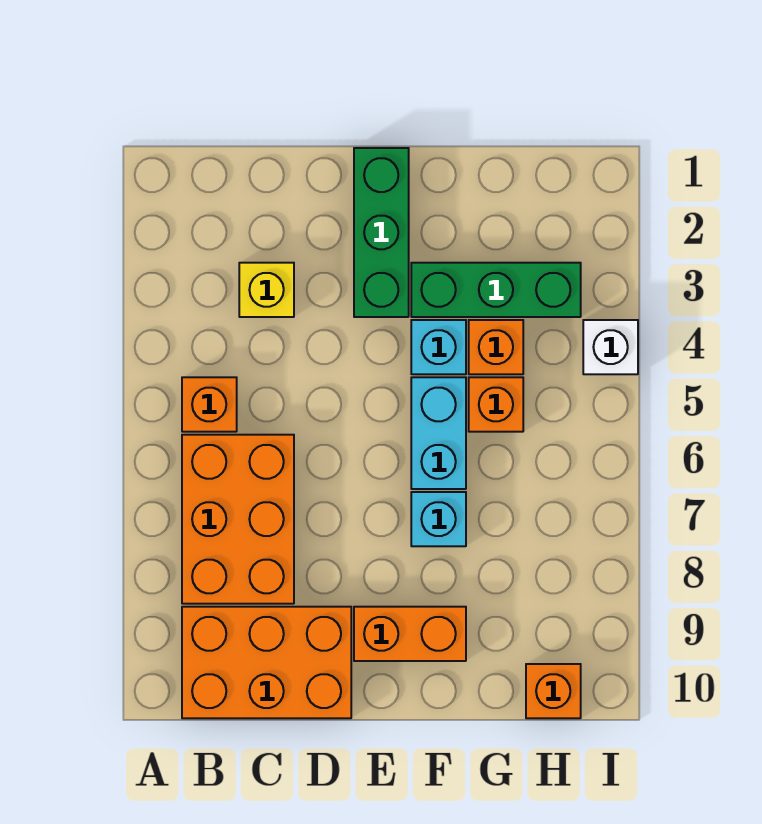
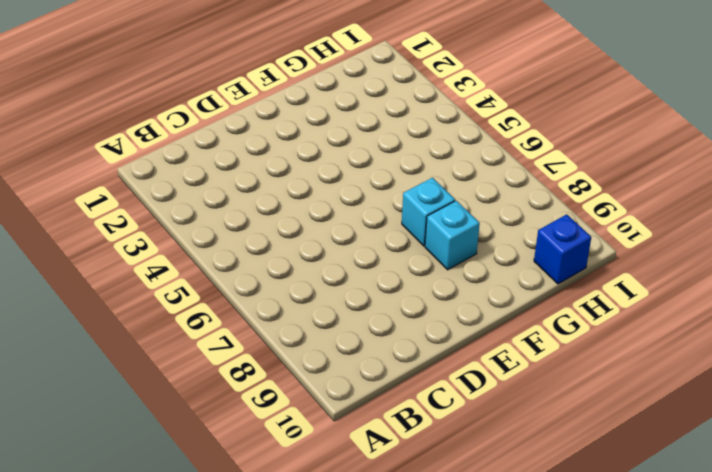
cyan brick F8 level 1 -> cyan brick F4 level 1
blue brick H10 level 1 -> orange brick H10 level 1
none -> orange brick B5 level 1
none -> orange brick B6:C8 level 1
none -> orange brick B9:D10 level 1

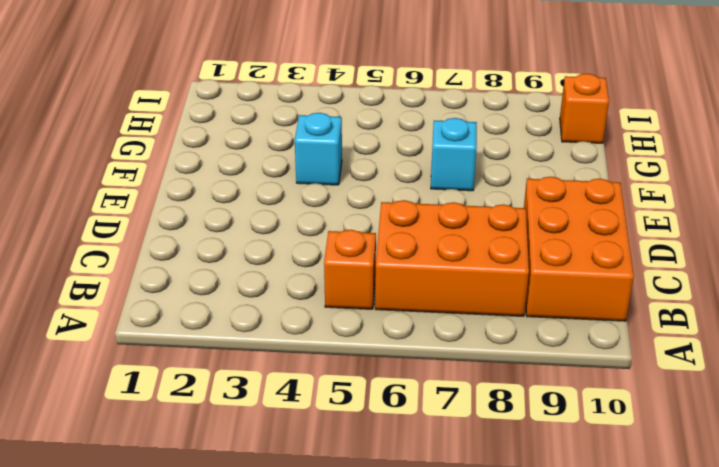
none -> yellow brick C3 level 1
none -> green brick E1:E3 level 1
none -> orange brick E9:F9 level 1

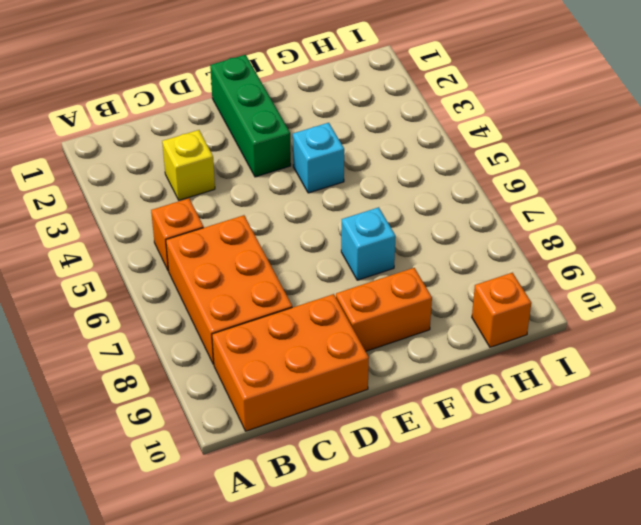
none -> green brick F3:H3 level 1
none -> cyan brick F5:F6 level 1
none -> orange brick G4 level 1

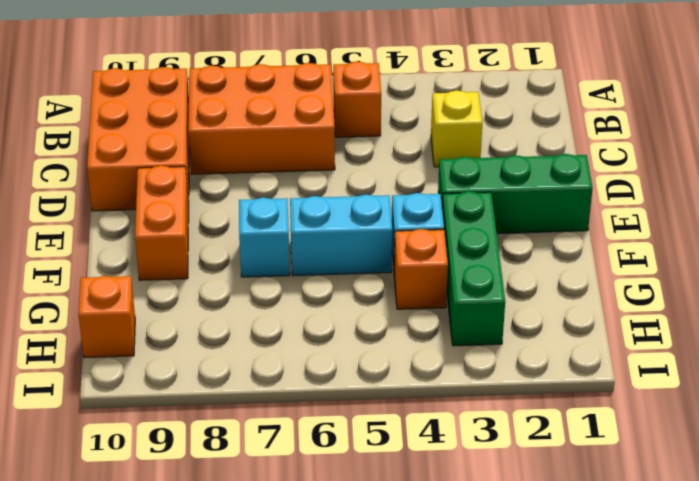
none -> orange brick G5 level 1
none -> white brick I4 level 1

